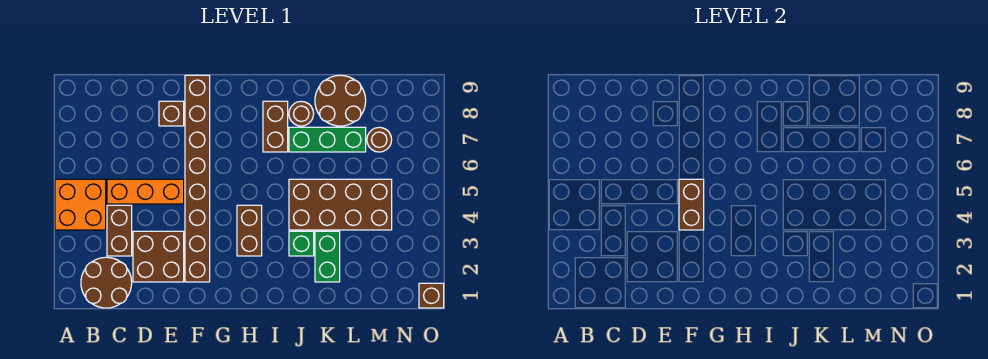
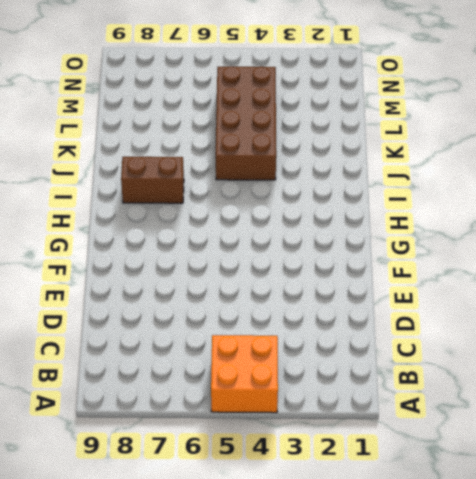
none -> brown round brick B1:C2 level 1
none -> brown brick C3:C4 level 1
none -> orange brick C5:E5 level 1

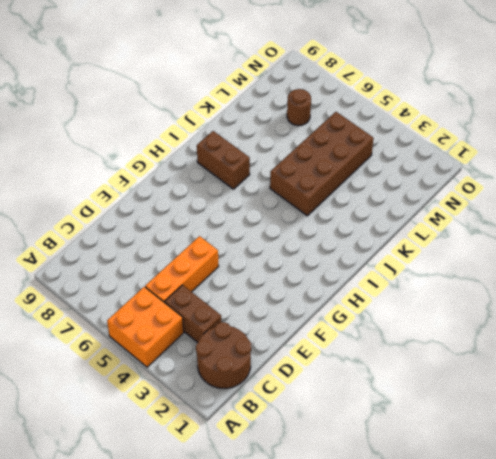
none -> brown brick D2:E3 level 1
none -> brown brick E8 level 1
none -> brown brick F2:F9 level 1

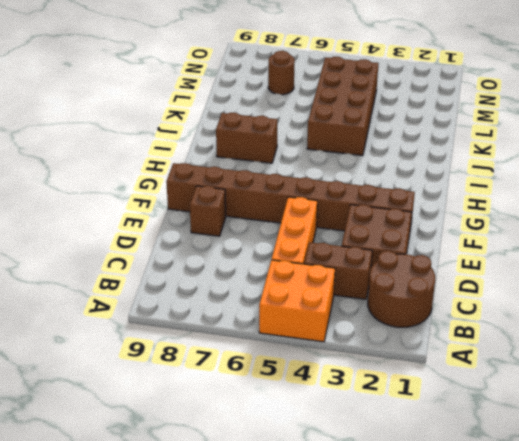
none -> brown brick H3:H4 level 1
none -> green brick J3 level 1
none -> green brick J7:L7 level 1

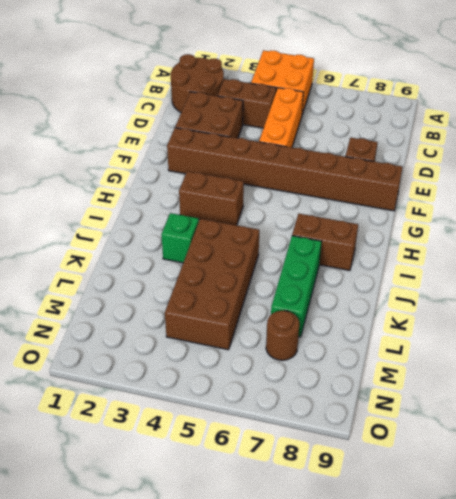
none -> brown round brick J8 level 1
none -> green brick K2:K3 level 1
none -> brown round brick K8:L9 level 1

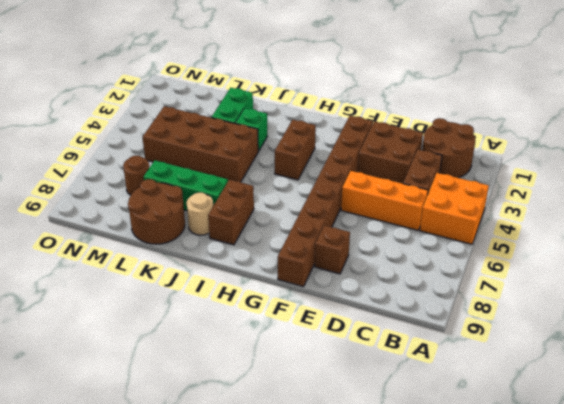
tan round brick J8 level 1 -> brown round brick J8 level 1
none -> brown brick O1 level 1
none -> brown brick F4:F5 level 2

